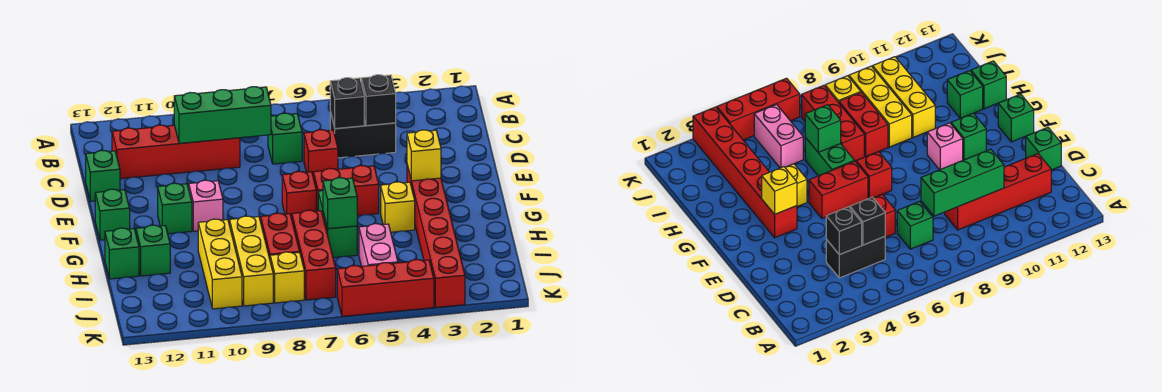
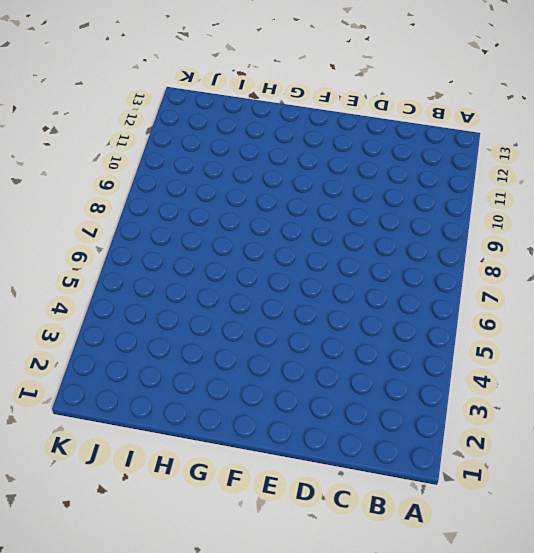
none -> black brick C4:C5 level 1
none -> green brick C7 level 1
none -> red brick C9:C12 level 1

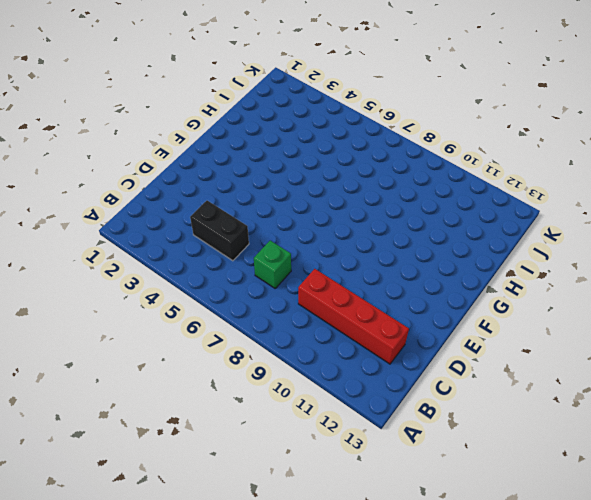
none -> red brick D6 level 1
none -> green brick D13 level 1
none -> red brick F3:K3 level 1

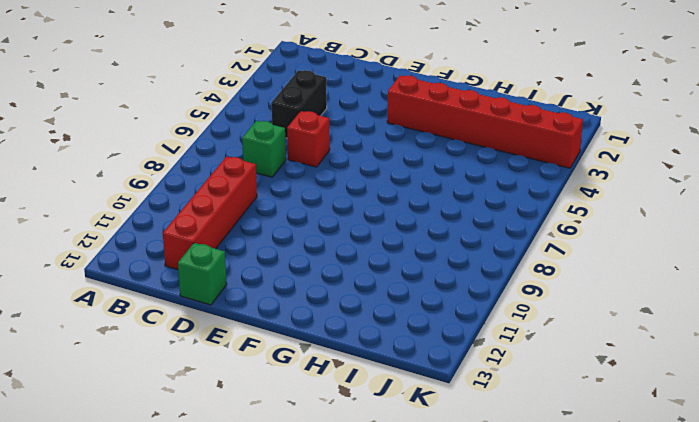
none -> red brick F5:F6 level 1
none -> red brick F7 level 1
none -> pink brick F10 level 1

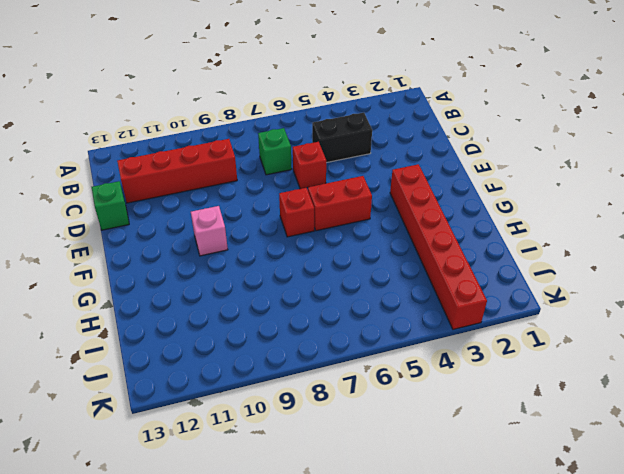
none -> green brick F11 level 1
none -> green brick F13 level 1
none -> yellow brick G4 level 1

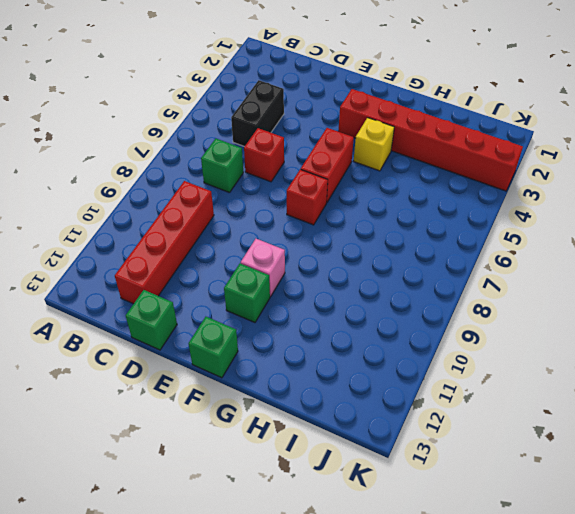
none -> green brick G6:H6 level 1
none -> red brick H7:J7 level 1
none -> red brick H8:I8 level 1

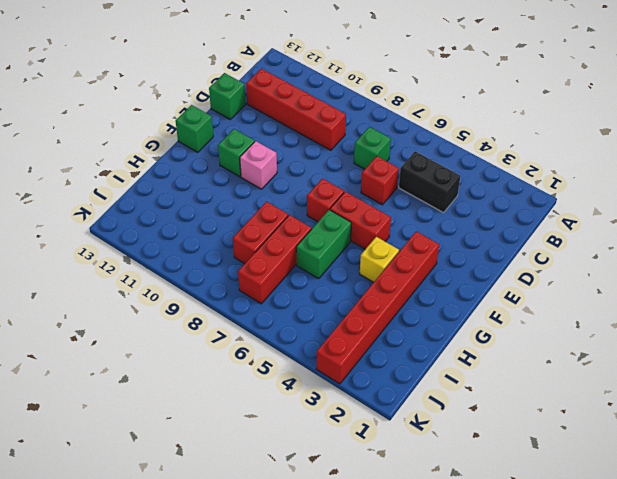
none -> yellow brick H9:J9 level 1
none -> yellow brick H10:J10 level 1
none -> green brick H12 level 1

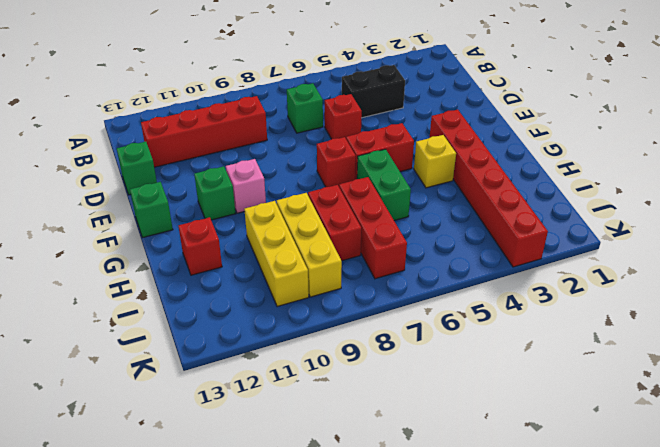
red brick H12 level 1 -> green brick H12 level 1
none -> green brick H13 level 1
none -> pink brick I5:J5 level 1
none -> yellow brick J8 level 1

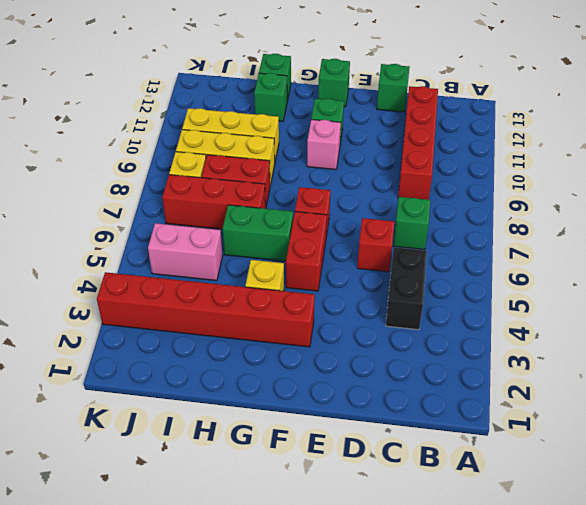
none -> red brick K4:K6 level 1
none -> black brick C4 level 2
none -> black brick C5 level 2

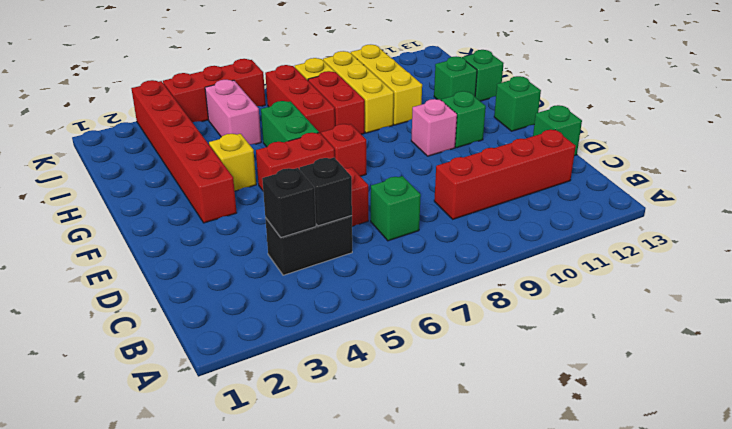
none -> green brick C8:C10 level 2
none -> yellow brick F3 level 2
none -> green brick H6 level 2

